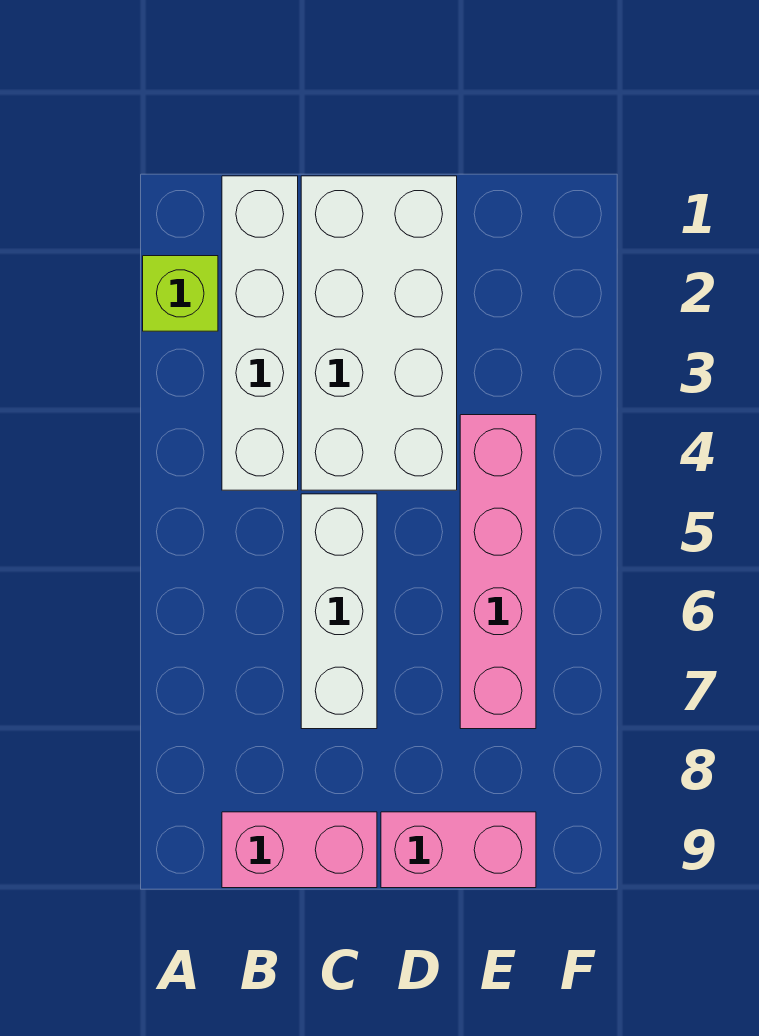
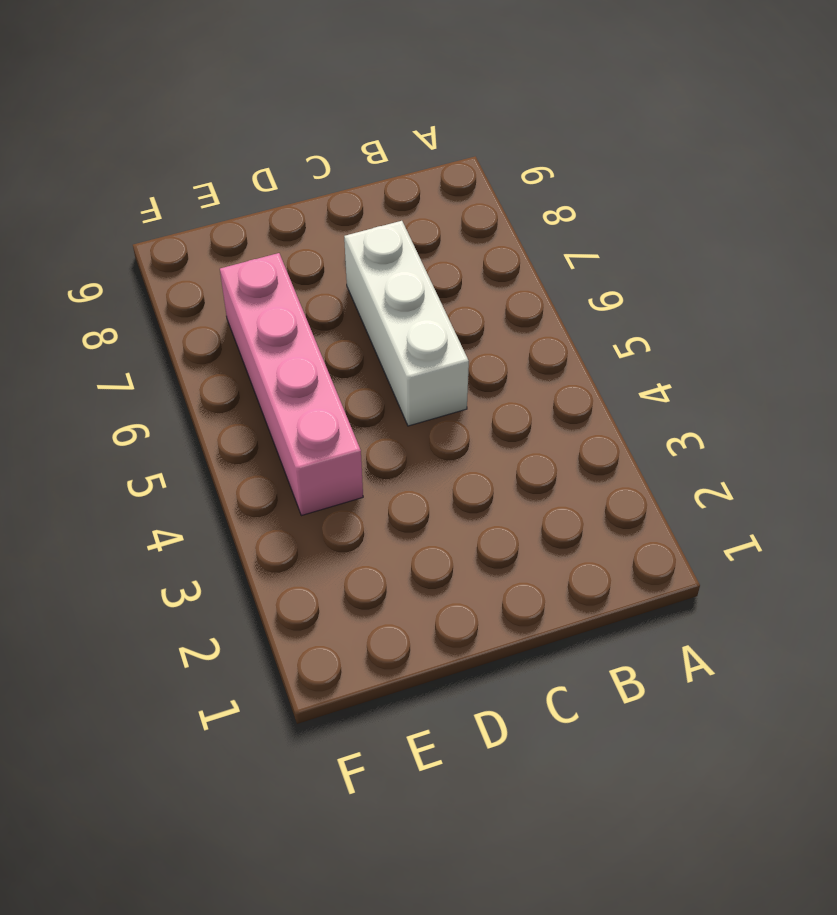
none -> lime brick A2 level 1
none -> white brick B1:B4 level 1

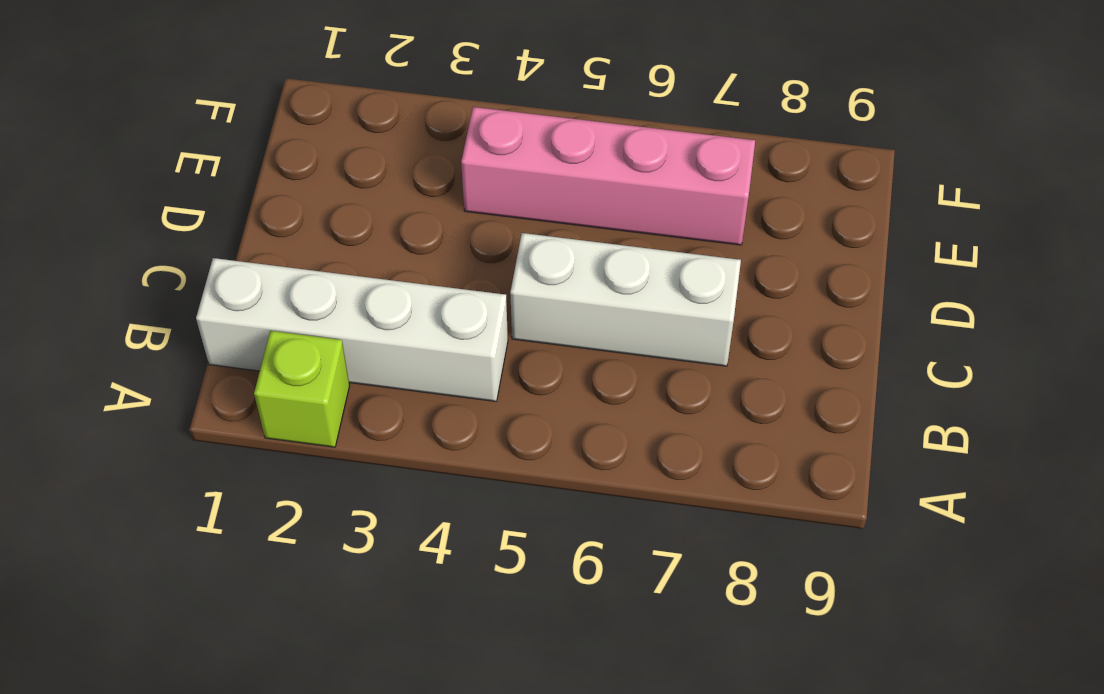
none -> pink brick B9:C9 level 1
none -> white brick C1:D4 level 1

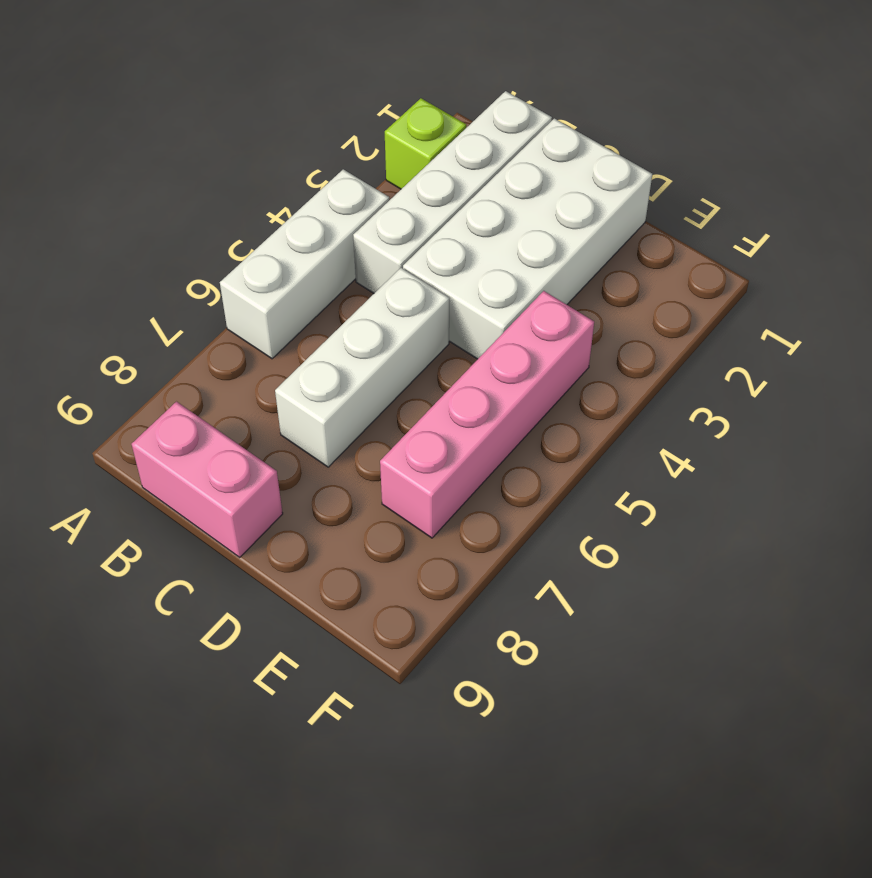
white brick A4:A6 level 1 -> none
none -> pink brick D9:E9 level 1

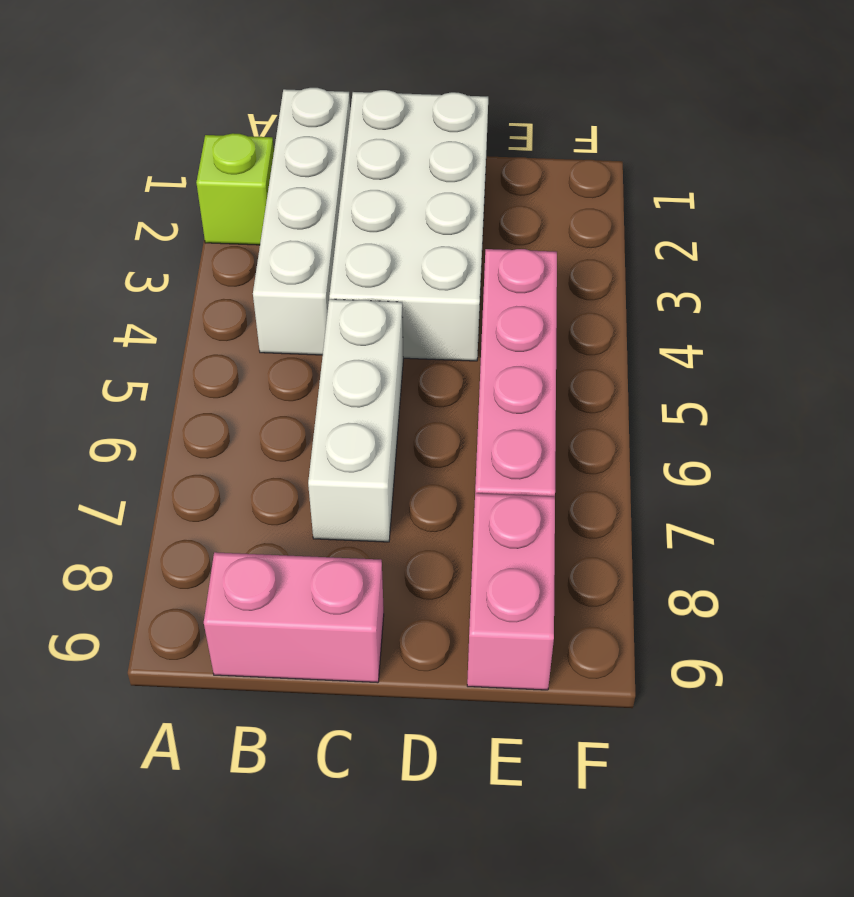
pink brick E8:E9 level 1 -> pink brick D9:E9 level 1

